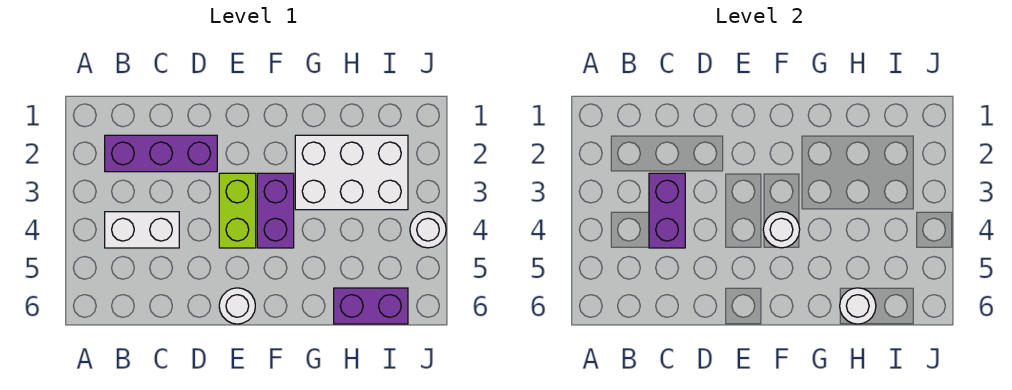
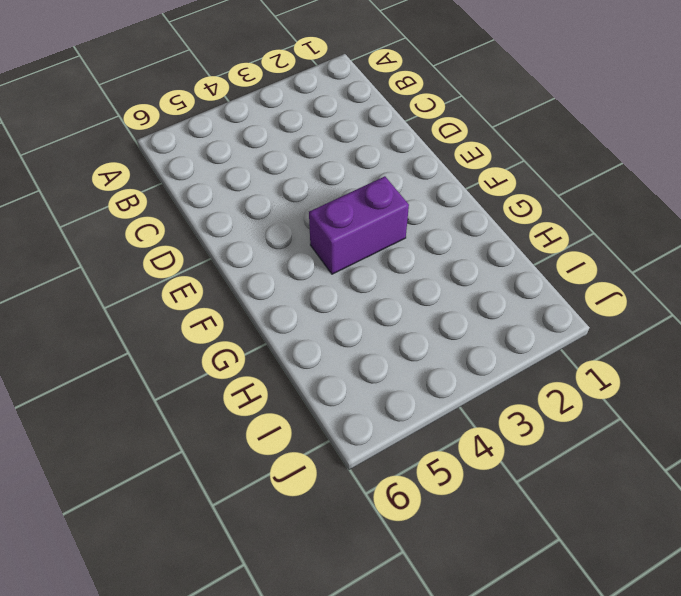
none -> purple brick B2:D2 level 1
none -> white brick B4:C4 level 1

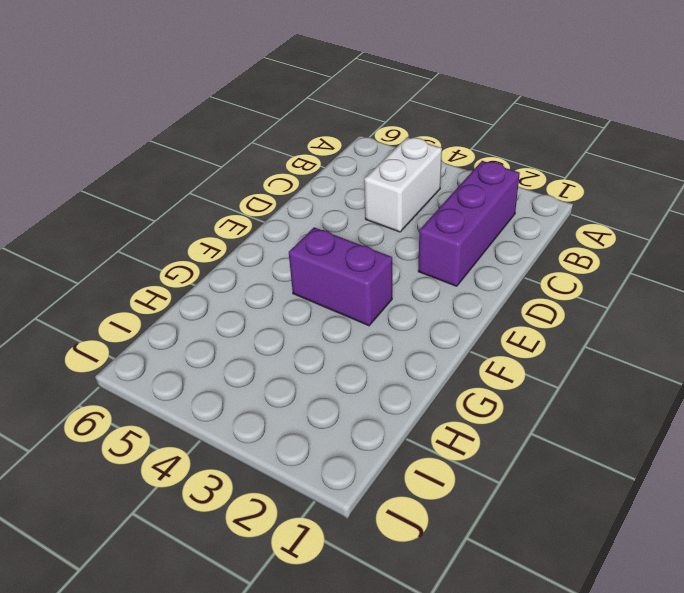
none -> lime brick E3:E4 level 1
none -> white round brick E6 level 1

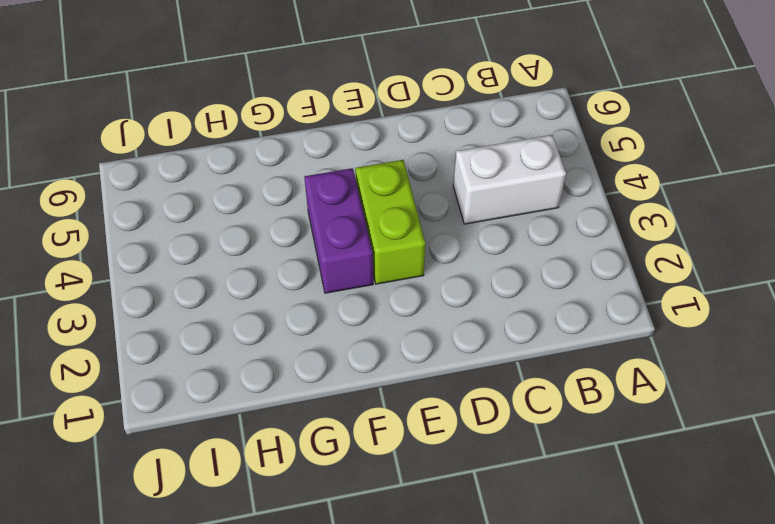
none -> purple brick B2:D2 level 1
none -> white round brick E6 level 1

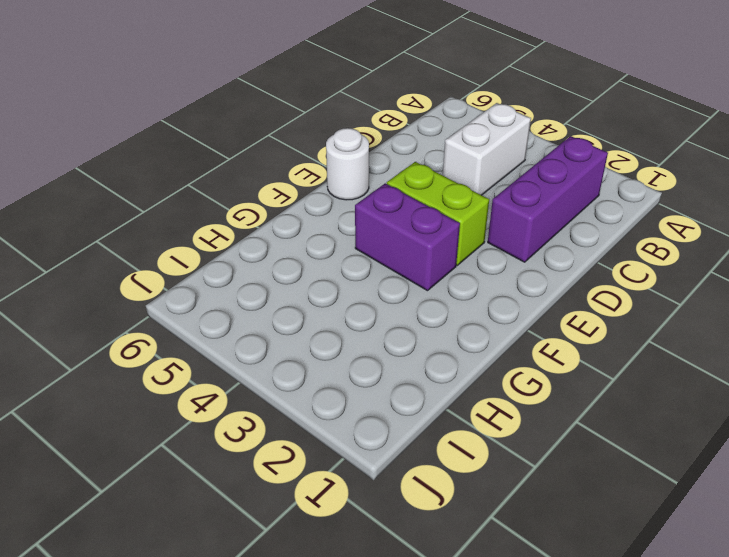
none -> white brick G2:I3 level 1
none -> purple brick H6:I6 level 1

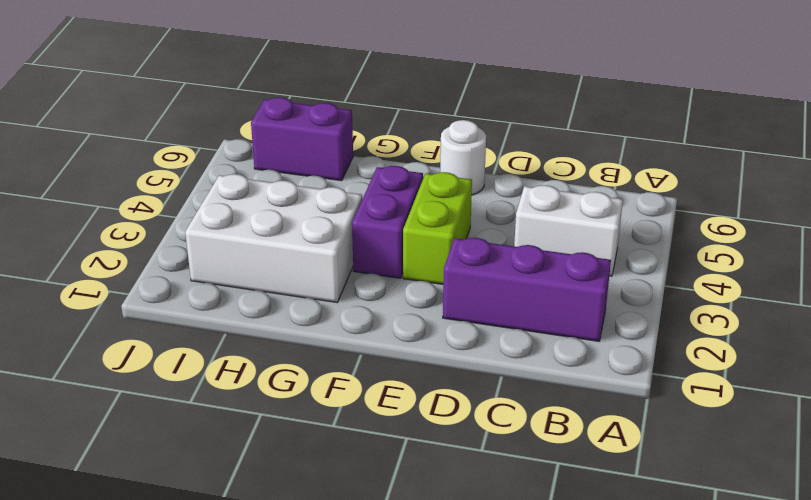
none -> white round brick J4 level 1
none -> purple brick C3:C4 level 2

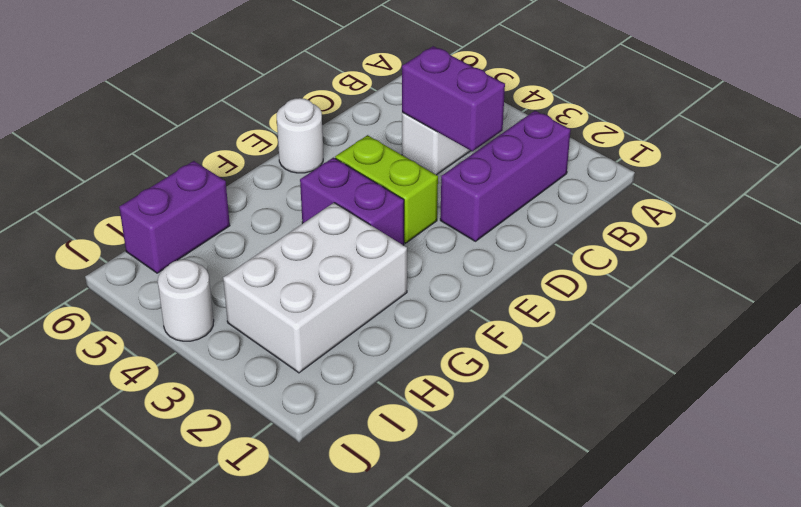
none -> white round brick F4 level 2
none -> white round brick H6 level 2

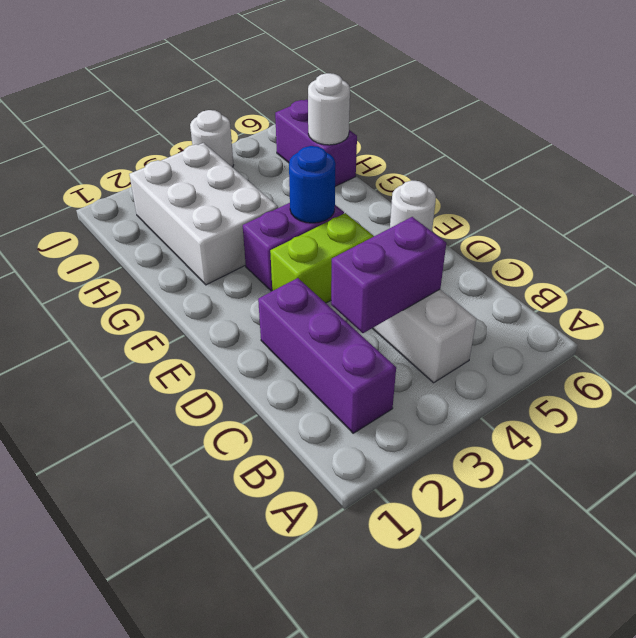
blue round brick F4 level 2 -> white round brick F4 level 2

